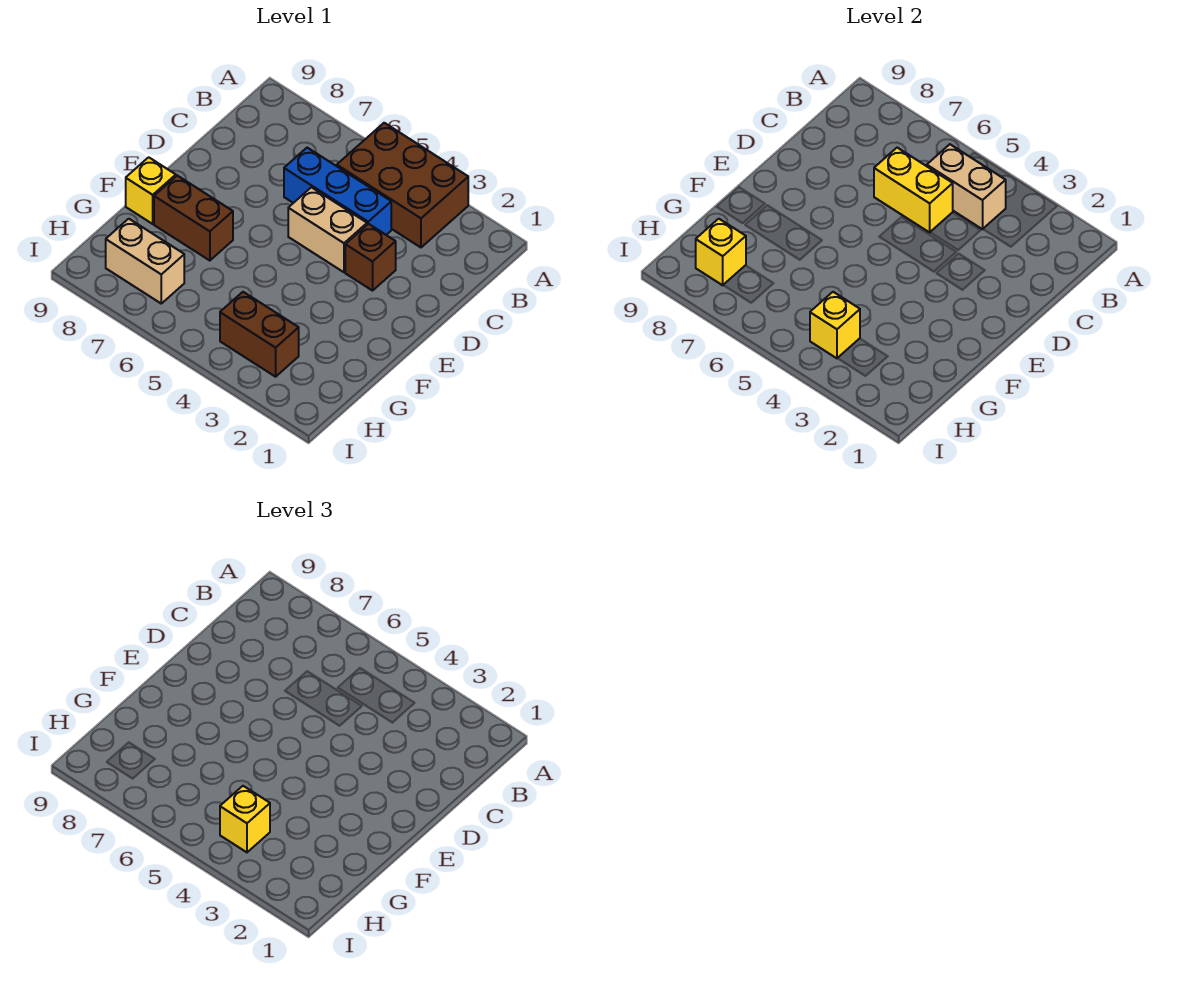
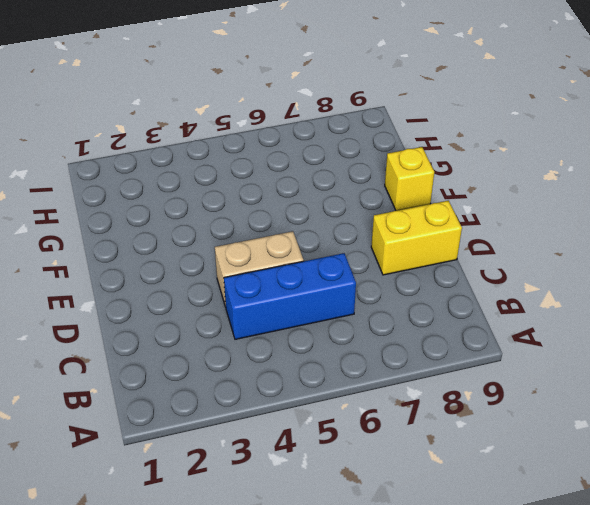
yellow brick D8:D9 level 1 -> yellow brick C5:C6 level 2
none -> brown brick A3:B5 level 1
none -> brown brick D3 level 1
none -> brown brick F7:F8 level 1

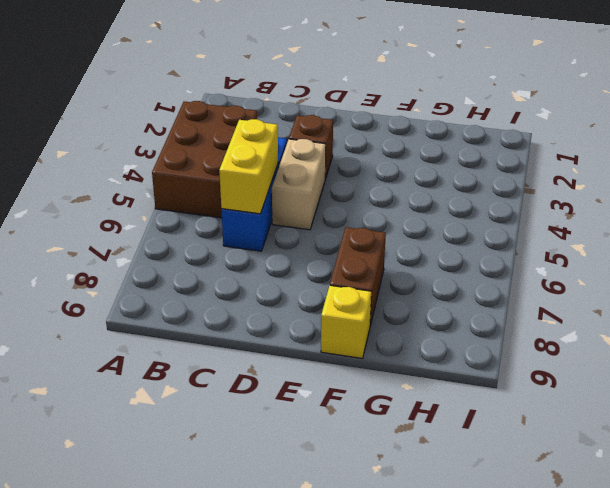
none -> brown brick H3:H4 level 1
none -> tan brick H7:H8 level 1
none -> tan brick B4:B5 level 2

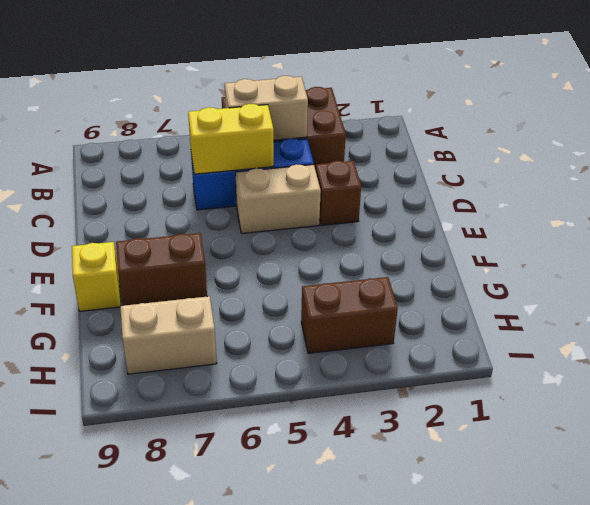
none -> yellow brick H4 level 2
none -> yellow brick H8 level 2
none -> yellow brick H4 level 3

